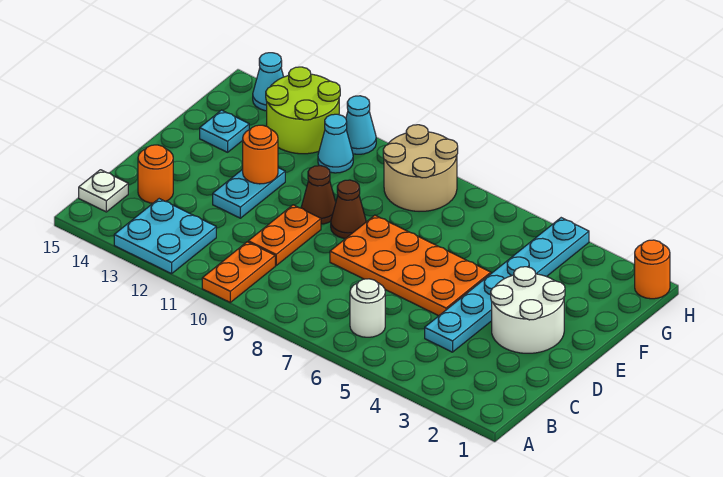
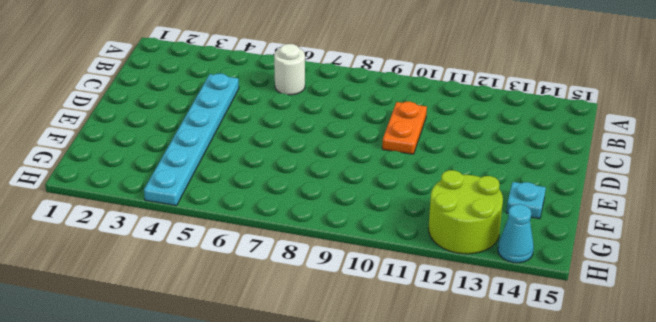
none -> orange plate A10:B10 level 1
none -> cyan plate A12:B13 level 1
none -> white plate B15 level 1

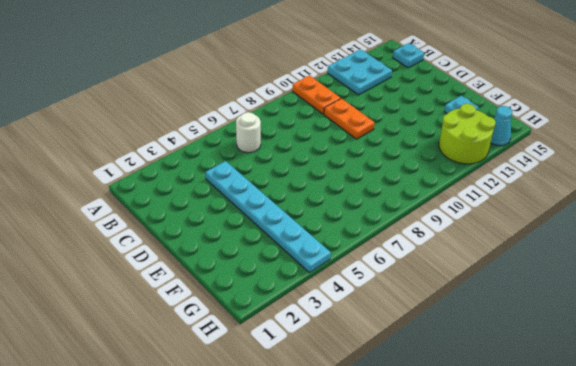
cyan plate B15 level 1 -> white plate B15 level 1
none -> orange round brick C14 level 1
none -> white round brick D2:E3 level 1
none -> orange plate D5:E8 level 1

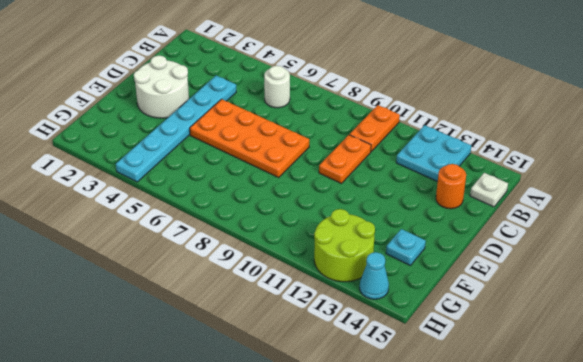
none -> cyan plate D12:E12 level 1
none -> brown cone E9 level 1
none -> brown cone E10 level 1

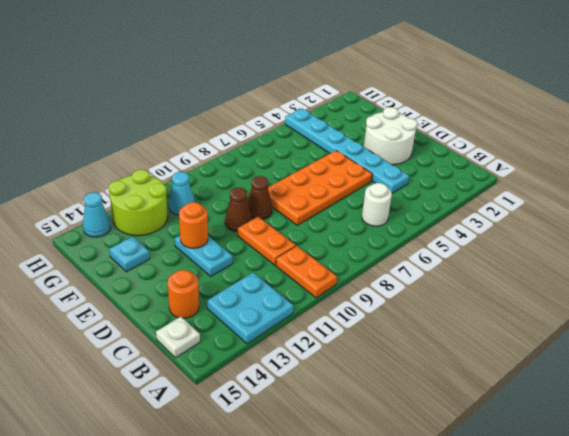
none -> tan round brick G8:H9 level 1
none -> orange round brick H1 level 1
none -> cyan cone H11 level 1

